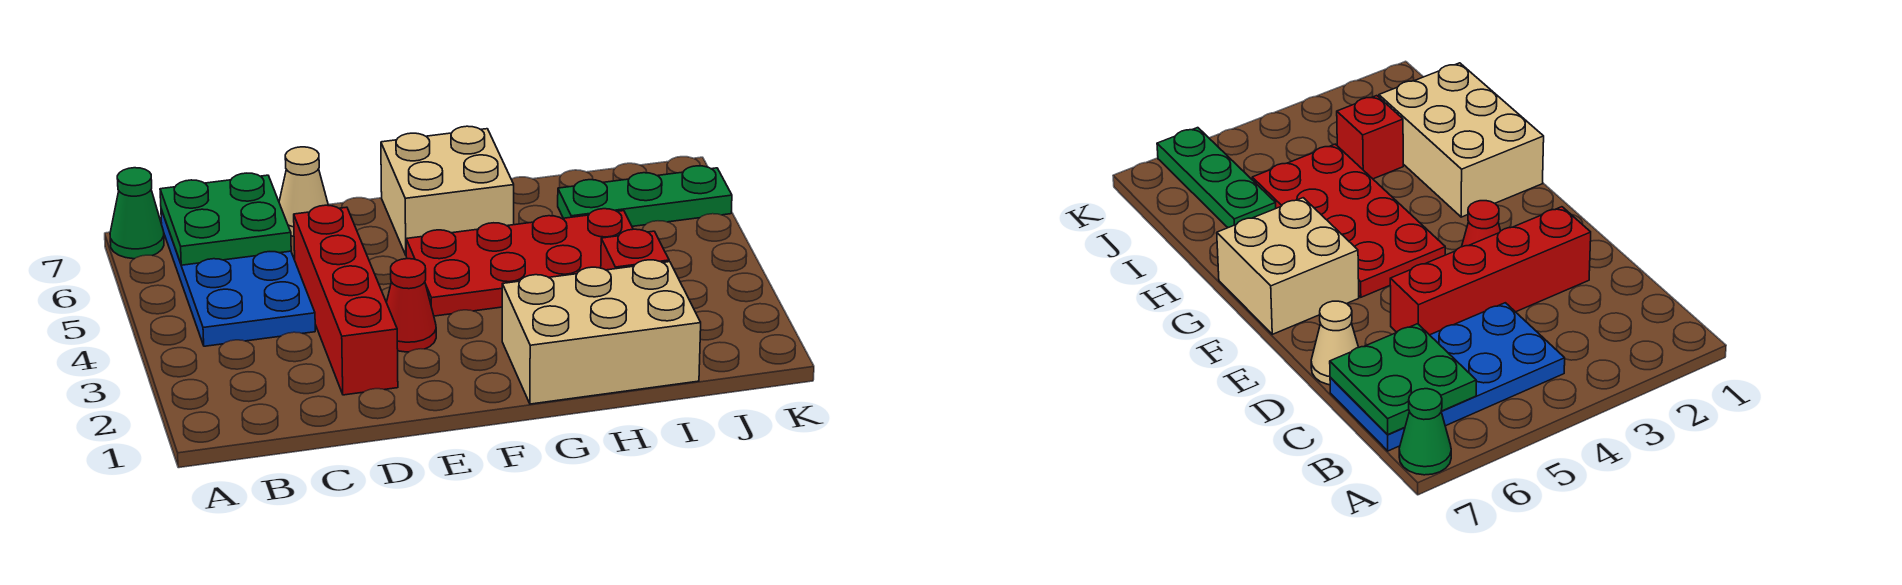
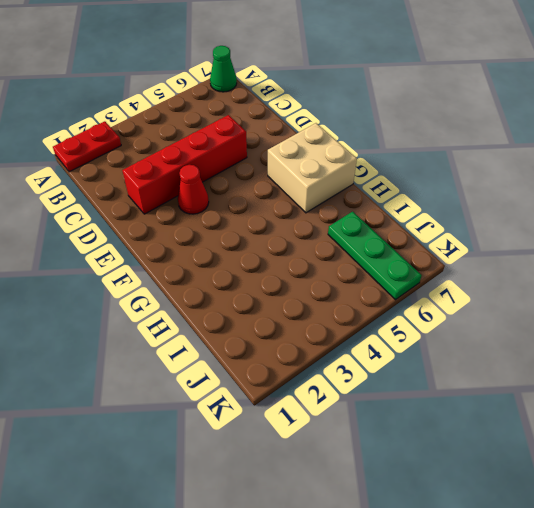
red plate A1:A2 level 1 -> none
none -> blue plate B4:C7 level 1
none -> tan cone D7 level 1

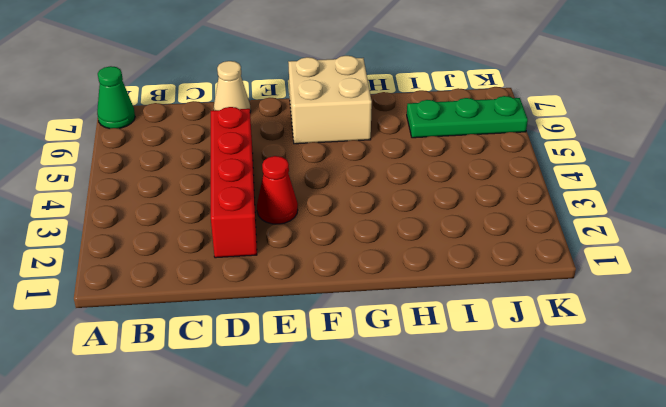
none -> blue plate B4:C7 level 1
none -> red plate F4:I5 level 1

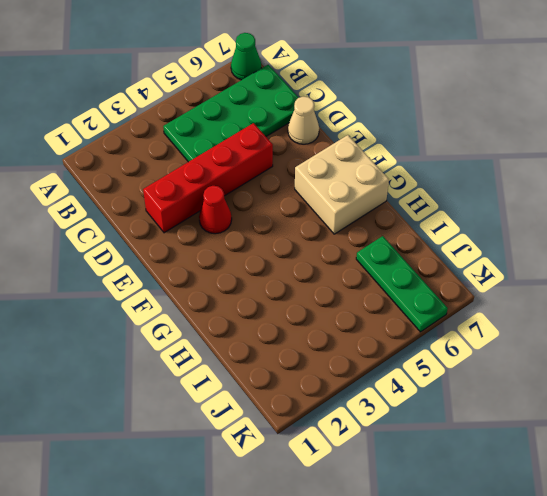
green plate B4:C7 level 1 -> blue plate B4:C7 level 1
none -> red plate F4:I5 level 1
none -> tan brick G1:I2 level 1

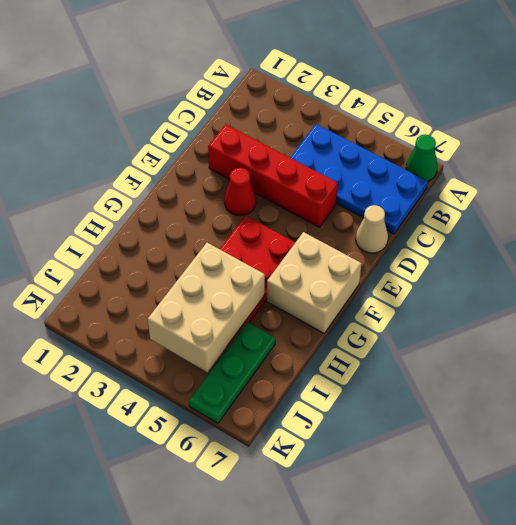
tan brick H4:J5 level 2 -> tan brick G1:I2 level 1
none -> red brick I3 level 1
none -> green plate B6:C7 level 2

